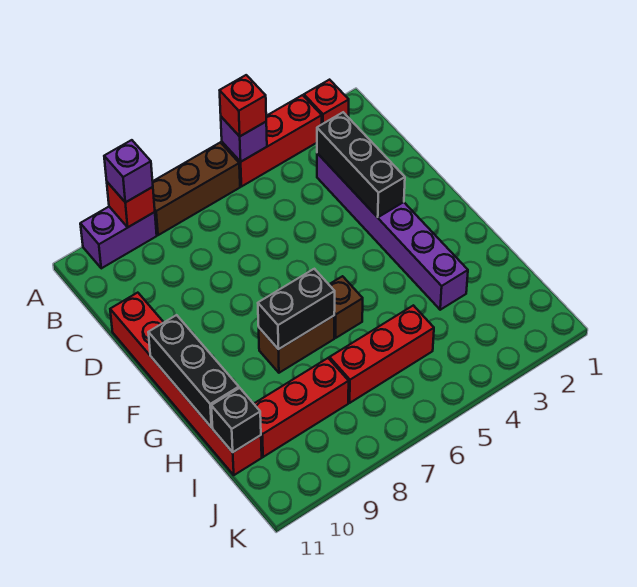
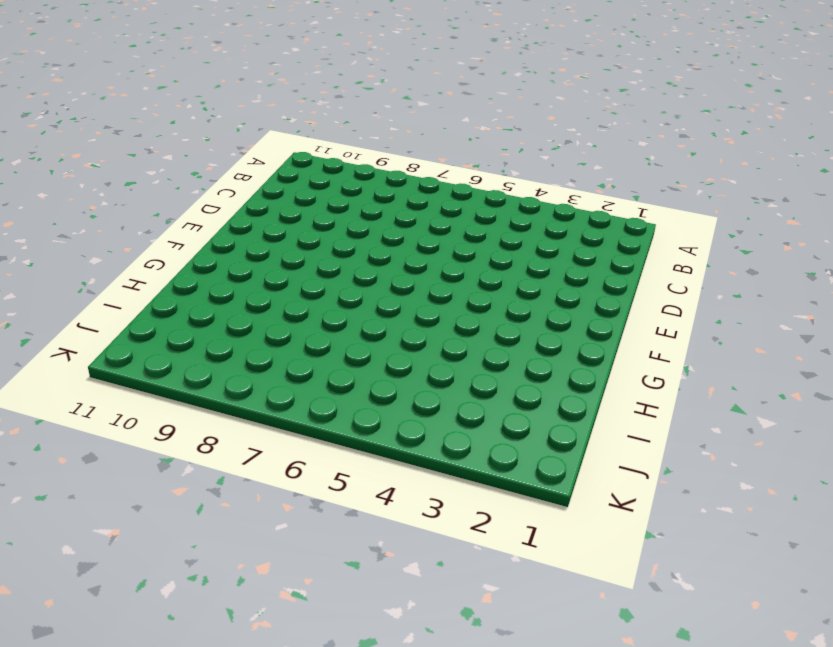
none -> red brick A2 level 1
none -> red brick A3:A5 level 1
none -> brown brick A6:A8 level 1

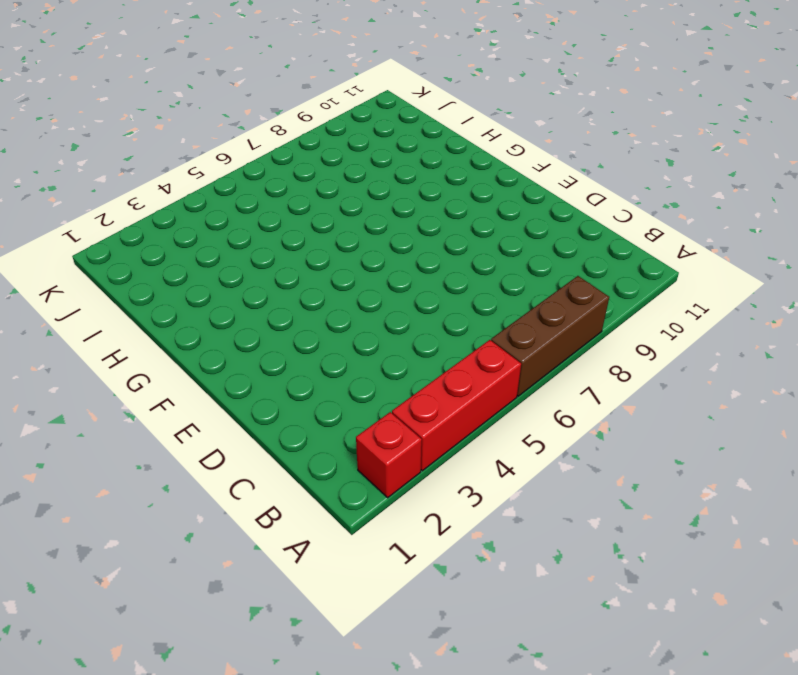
none -> purple brick A9:A10 level 1
none -> purple brick C3:H3 level 1
none -> red brick D11:I11 level 1

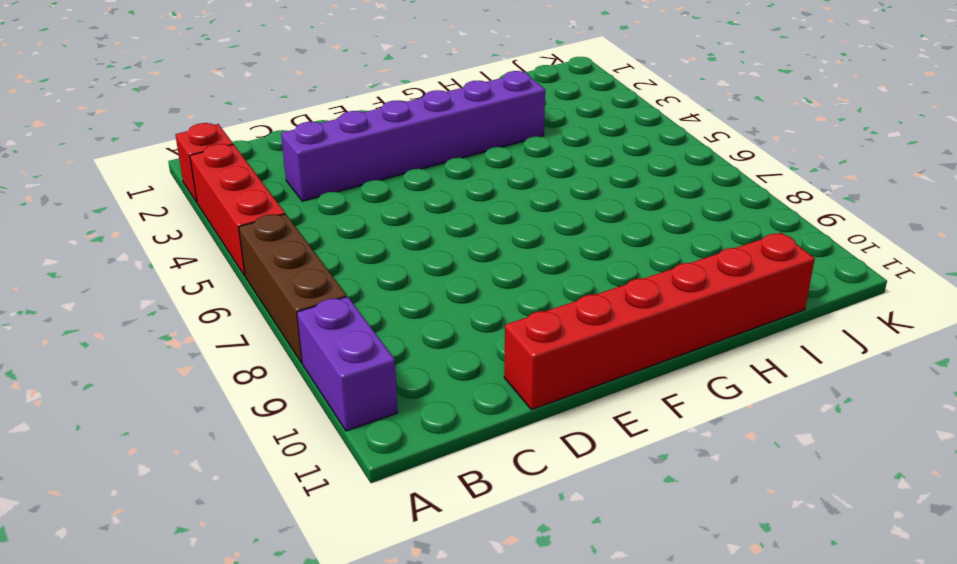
none -> brown brick G6 level 1
none -> brown brick G7:G8 level 1
none -> red brick I5:I7 level 1

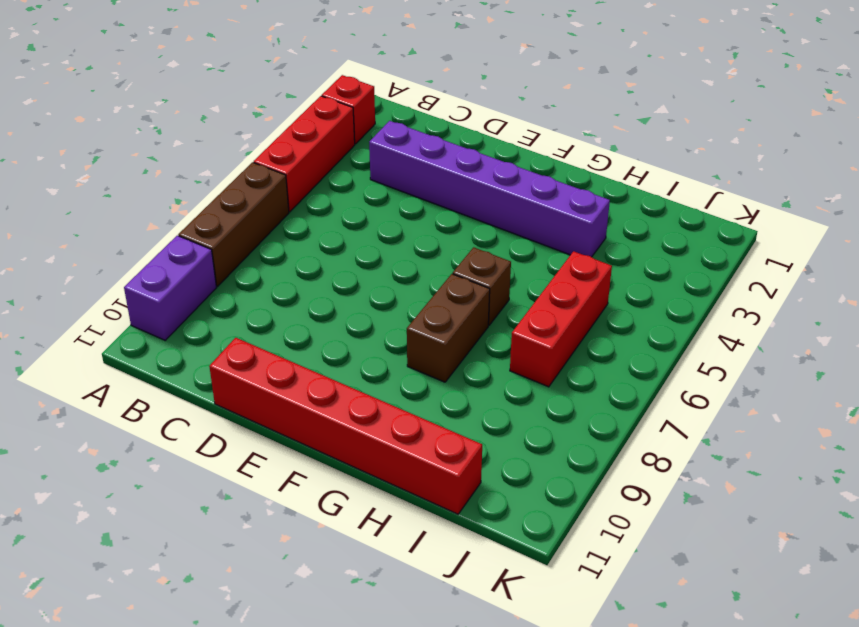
none -> red brick I8:I10 level 1
none -> purple brick A5 level 2
none -> red brick A9 level 2

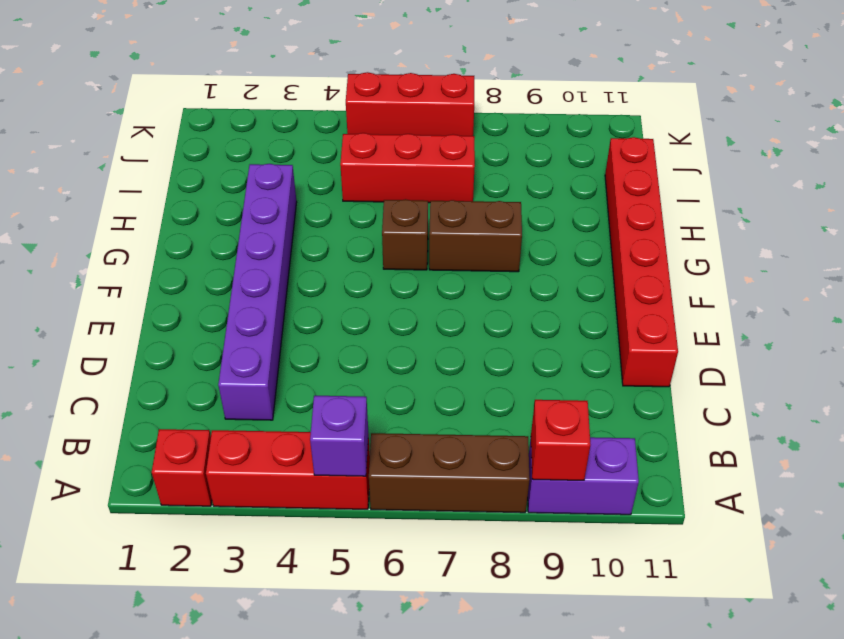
red brick K5:K7 level 1 -> red brick I8:I10 level 1
none -> black brick C3:E3 level 2
none -> black brick F11:H11 level 2
none -> black brick G7:G8 level 2

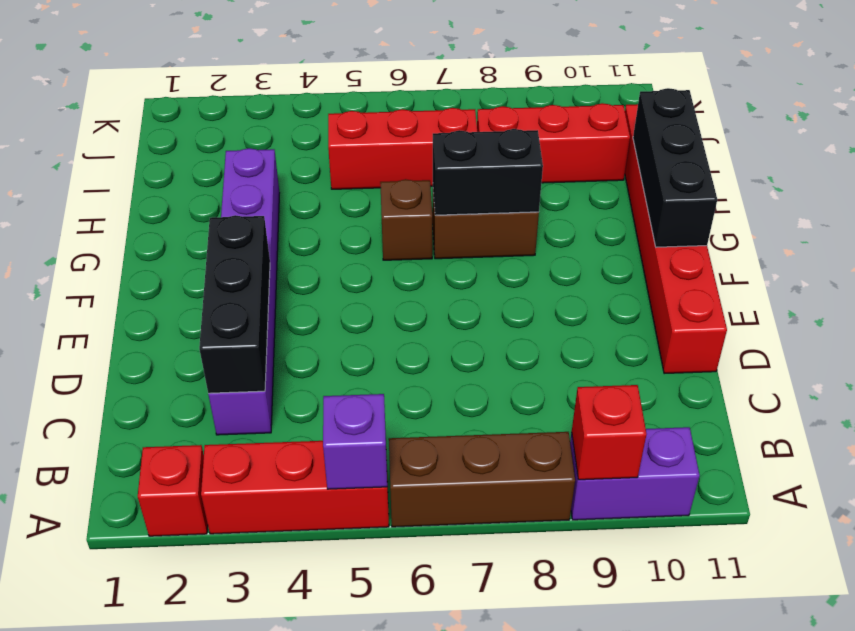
none -> black brick I11 level 2
none -> red brick A5 level 3
none -> purple brick A9 level 3

